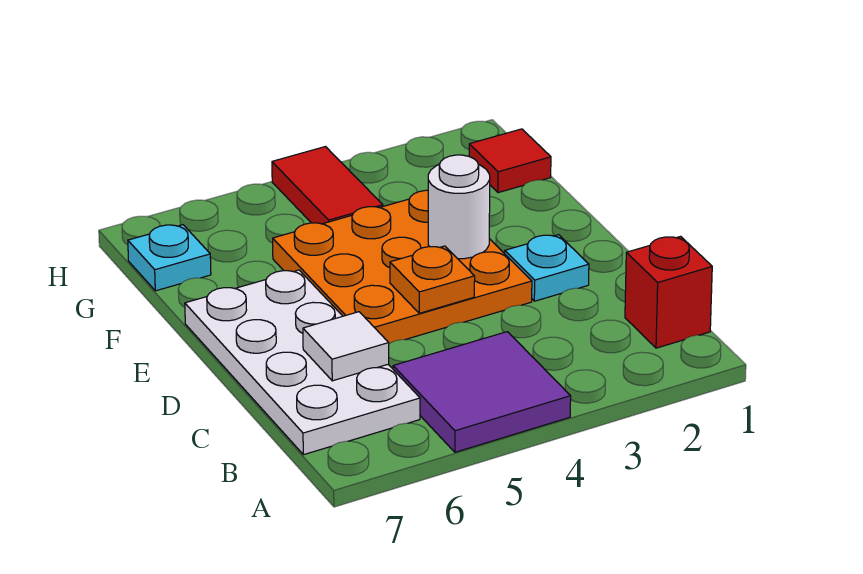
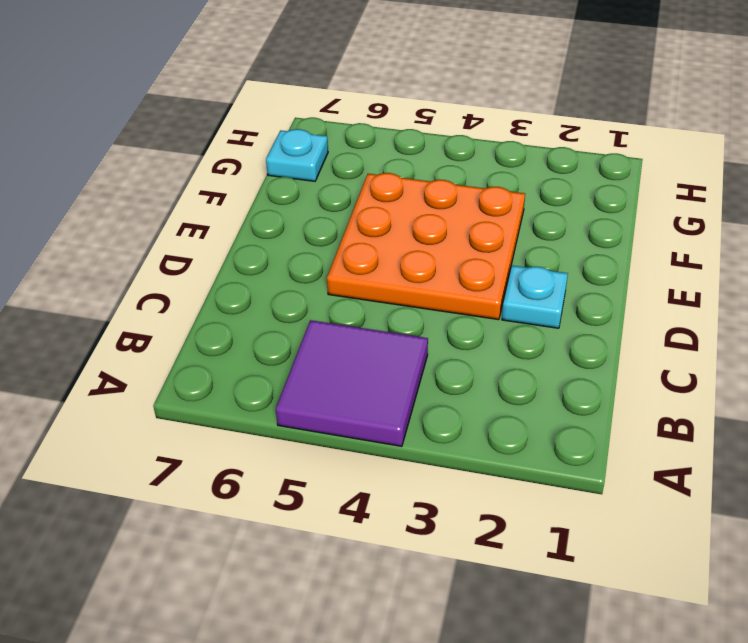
none -> red brick B1 level 1
none -> white plate B6:E7 level 1

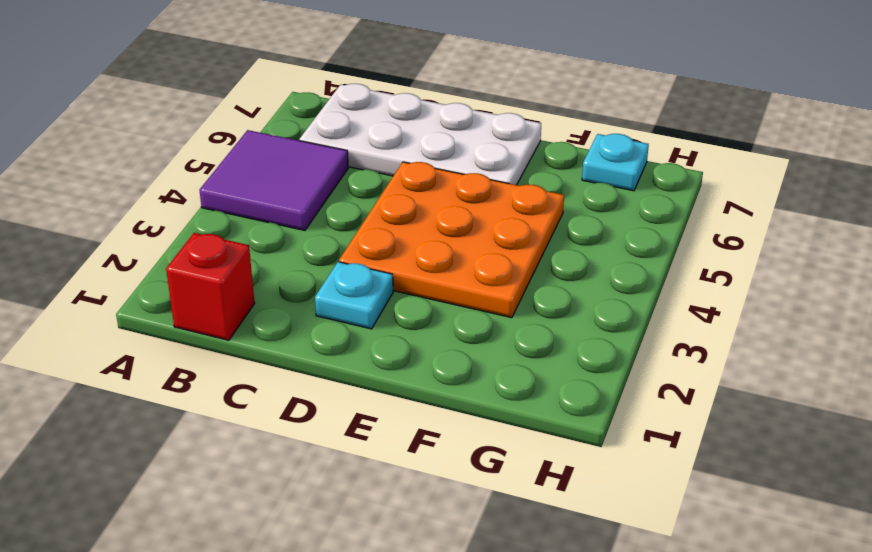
none -> red tile G1 level 1
none -> red tile G4:H4 level 1

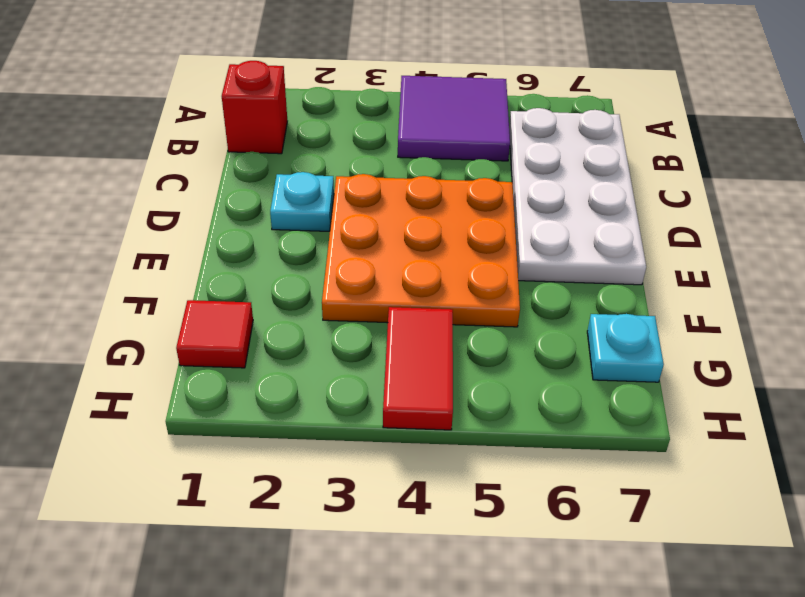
none -> white tile C6 level 2
none -> orange plate D4 level 2

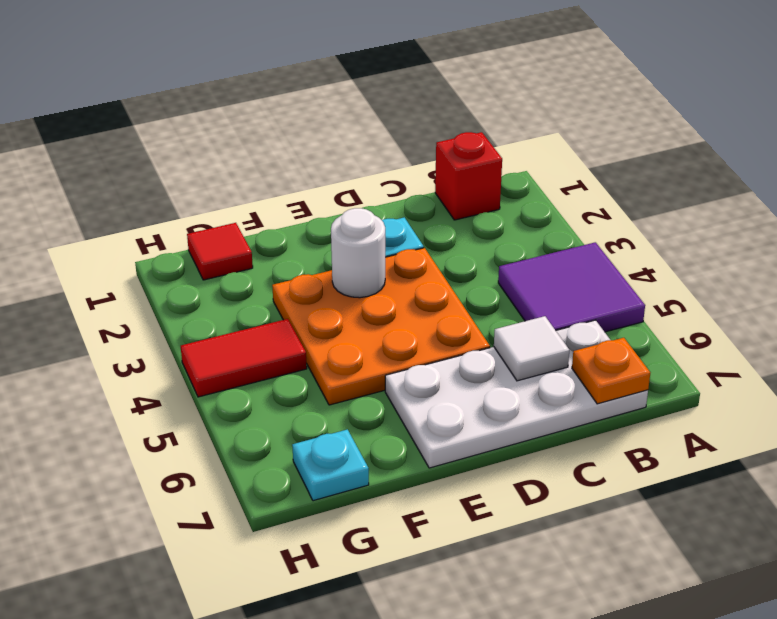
orange plate B7 level 2 -> orange plate D4 level 2

